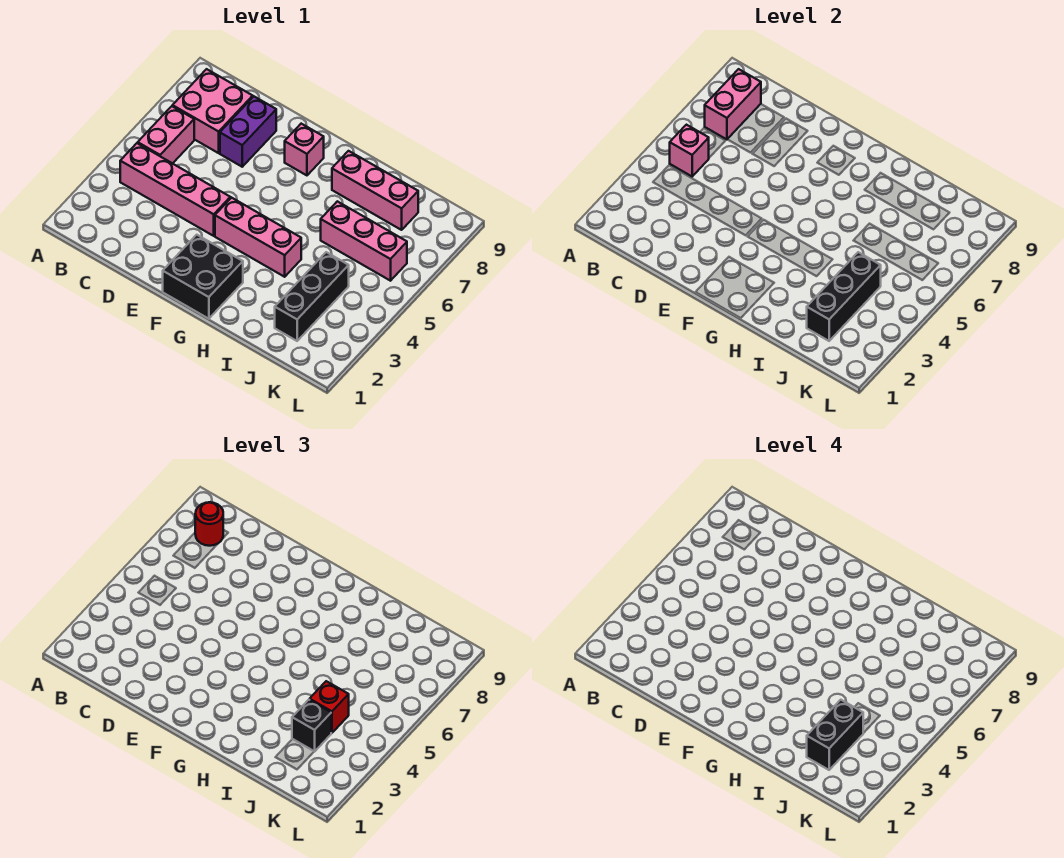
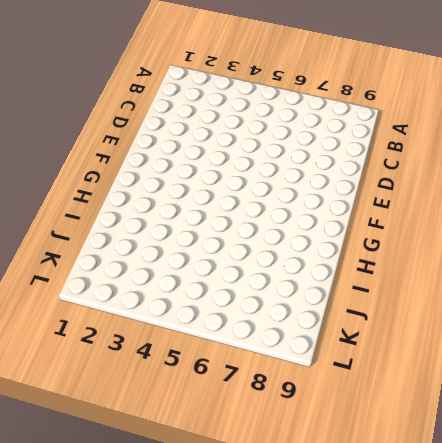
none -> pink brick B4:E4 level 1
none -> pink brick B5:B6 level 1
none -> pink brick B7:C8 level 1

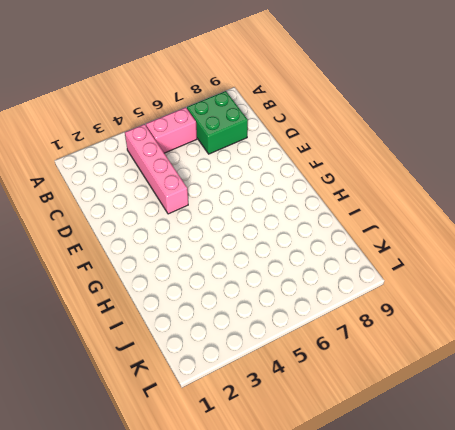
green brick B7:C8 level 1 -> pink brick B7:C8 level 1
none -> purple brick D7:D8 level 1
none -> black brick F1:G2 level 1
none -> pink brick F4:H4 level 1

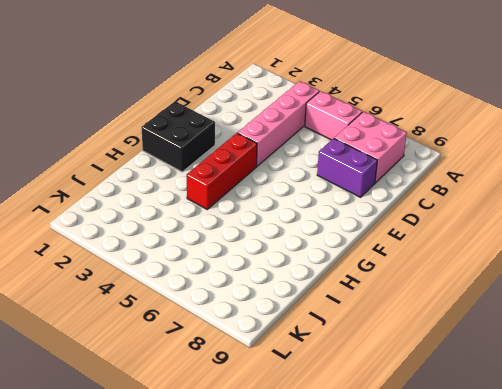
red brick F4:H4 level 1 -> pink brick F4:H4 level 1
none -> pink brick F8 level 1
none -> pink brick H8:J8 level 1
none -> pink brick I6:K6 level 1

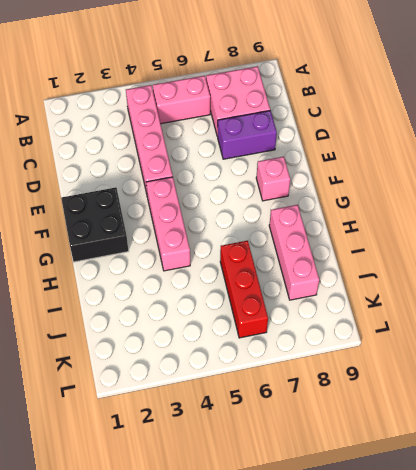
red brick I6:K6 level 1 -> pink brick I6:K6 level 1
none -> black brick J2:J4 level 1
none -> pink brick B5 level 2
none -> pink brick B7:B8 level 2

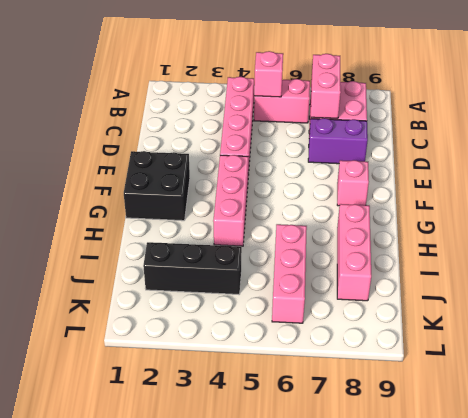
pink brick B7:C7 level 2 -> pink brick B7:B8 level 2
none -> black brick J2:J4 level 2
none -> red round brick B8 level 3
none -> black brick J3 level 3

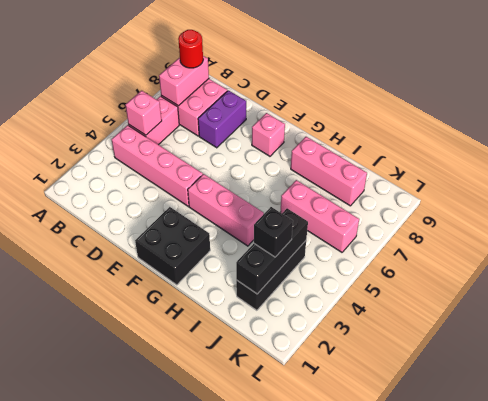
none -> red brick J4 level 3
none -> black brick J2:J3 level 4

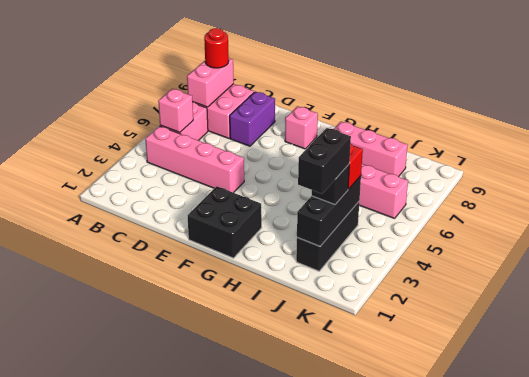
none -> pink brick F4:H4 level 1

